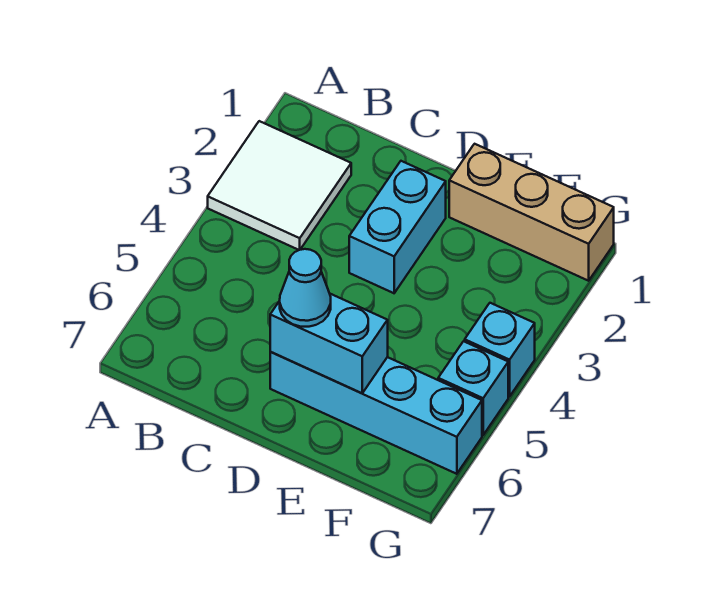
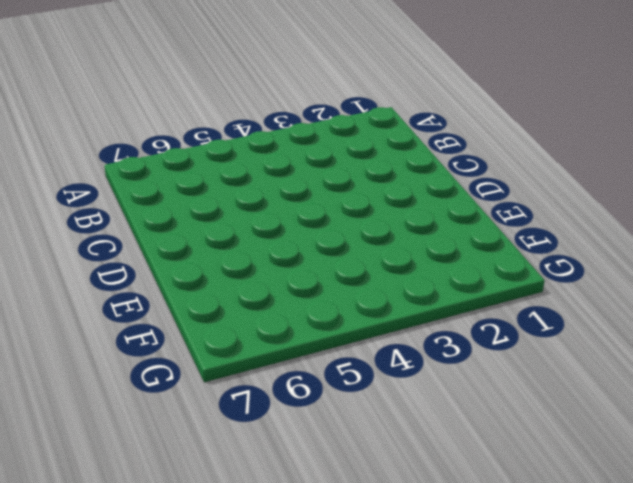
none -> white tile A2:B3 level 1
none -> cyan brick D2:D3 level 1

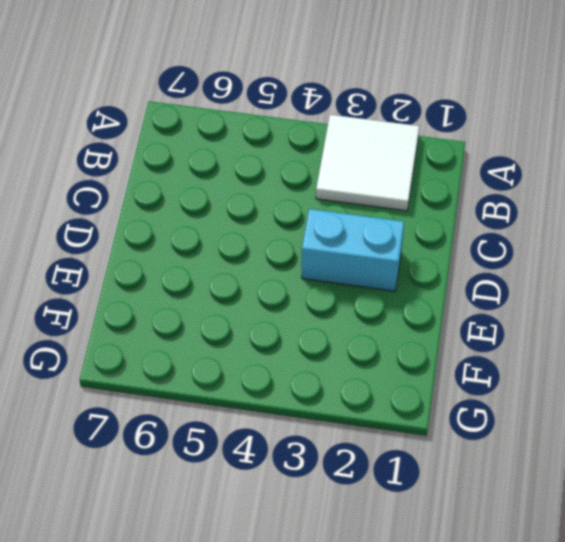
none -> cyan brick D6:G6 level 1
none -> tan brick E1:G1 level 1

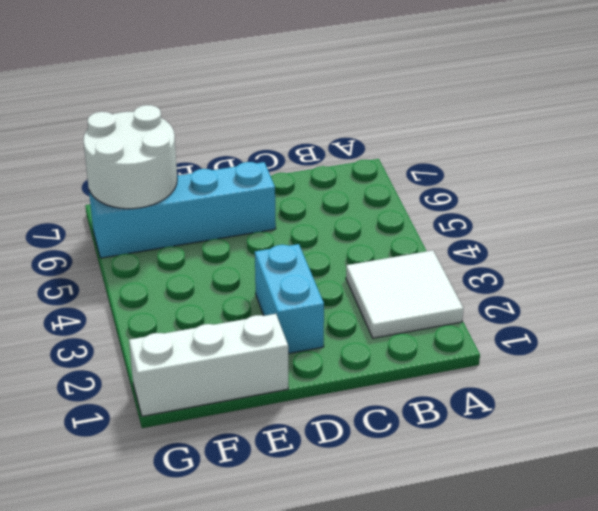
white brick E1:G1 level 1 -> tan brick E1:G1 level 1
white round brick F6:G7 level 2 -> none
none -> cyan brick G4 level 1
none -> cyan brick G5 level 1

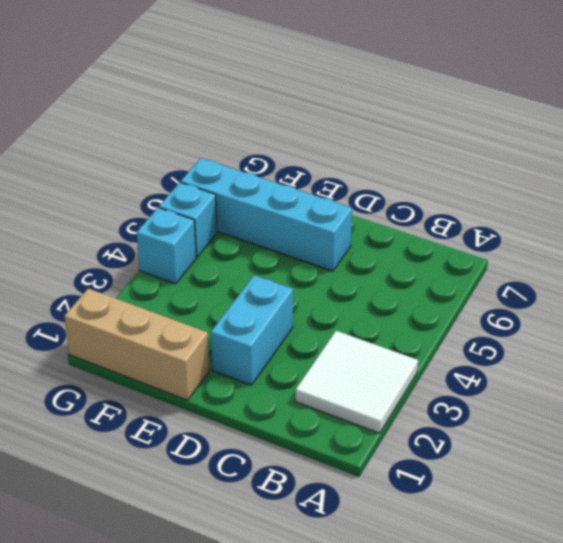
none -> cyan brick D6:E6 level 2
none -> cyan cone D6 level 3

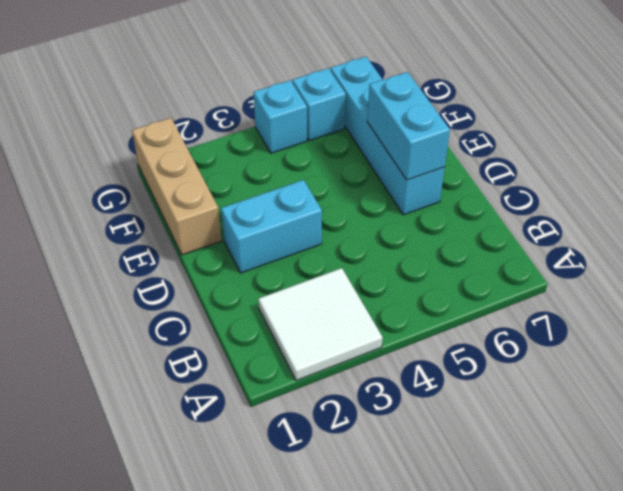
none -> cyan cone D6 level 3

